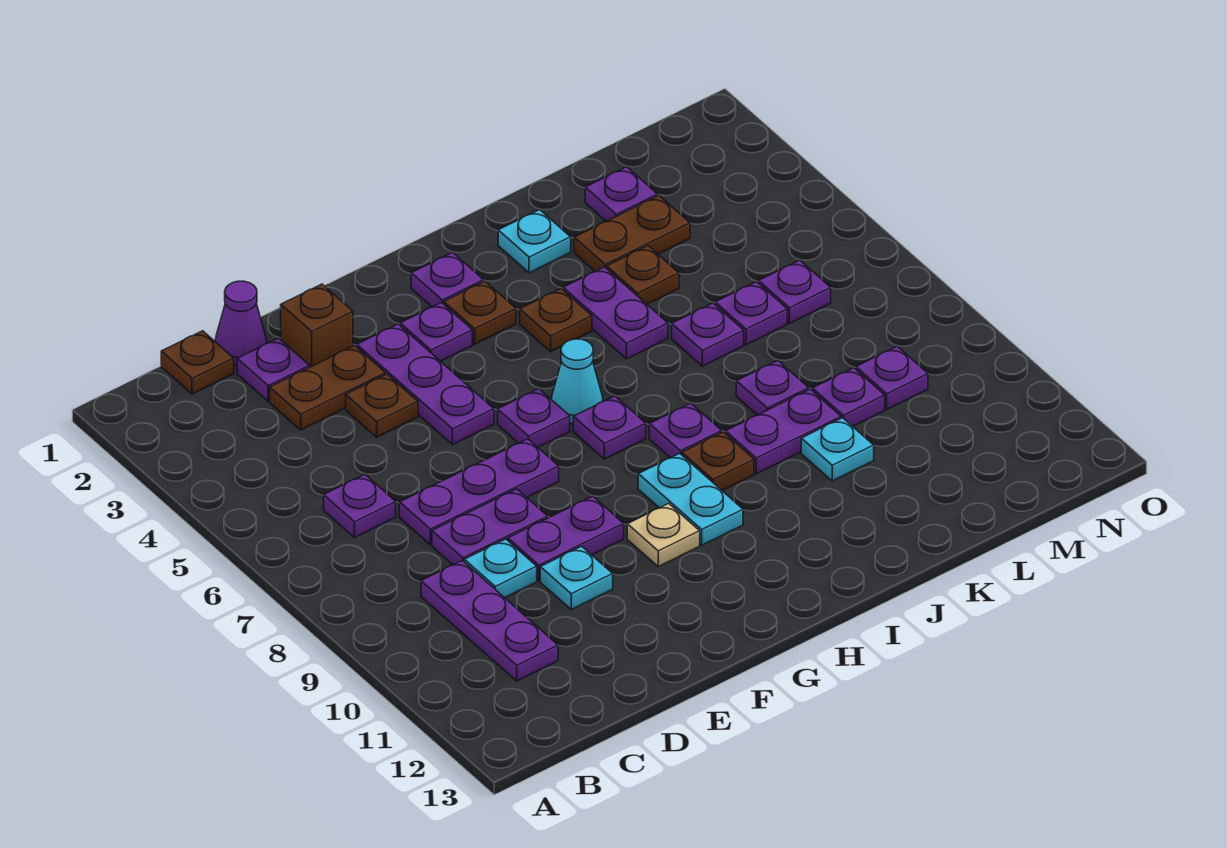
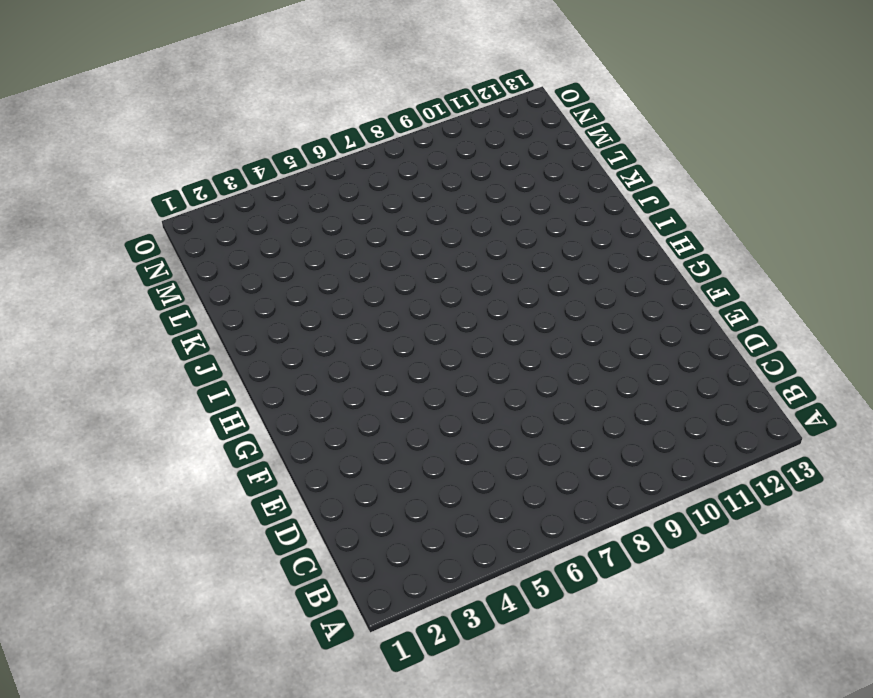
none -> brown plate C1 level 1
none -> purple plate C6 level 1
none -> purple plate C9:C11 level 1
none -> purple cone D1 level 1

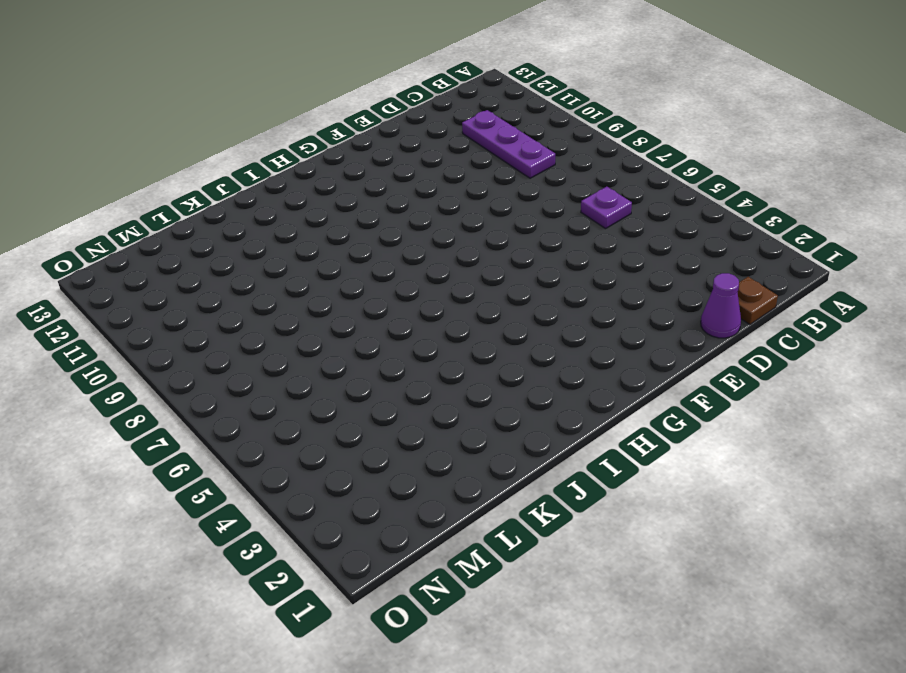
none -> purple plate D2 level 1
none -> brown plate D3:E3 level 1
none -> purple plate D7:F7 level 1
none -> purple plate D8:E8 level 1

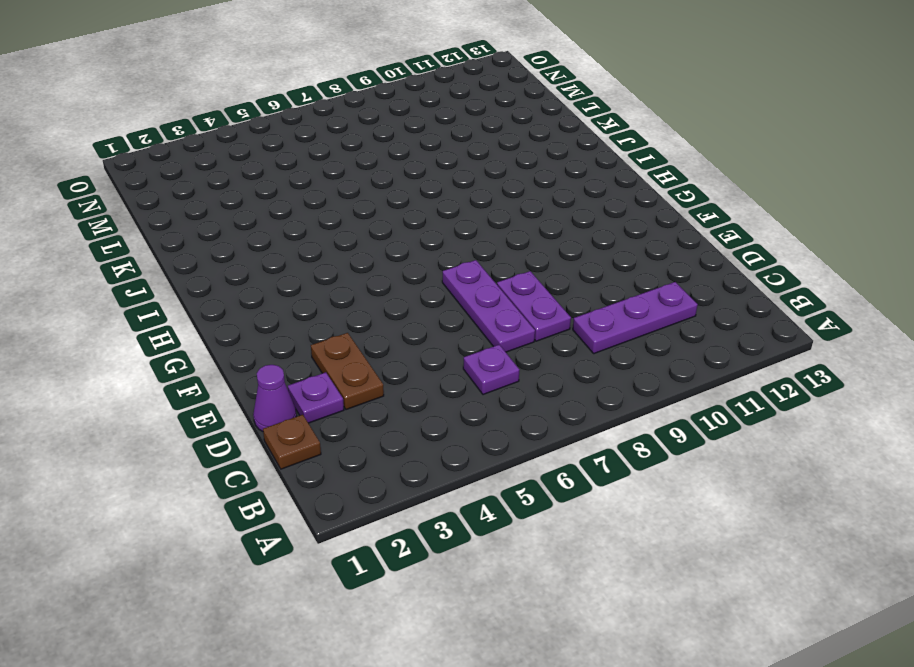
none -> cyan plate D9 level 1
none -> brown brick E2 level 1
none -> brown plate E4 level 1
none -> purple plate E9:F9 level 1

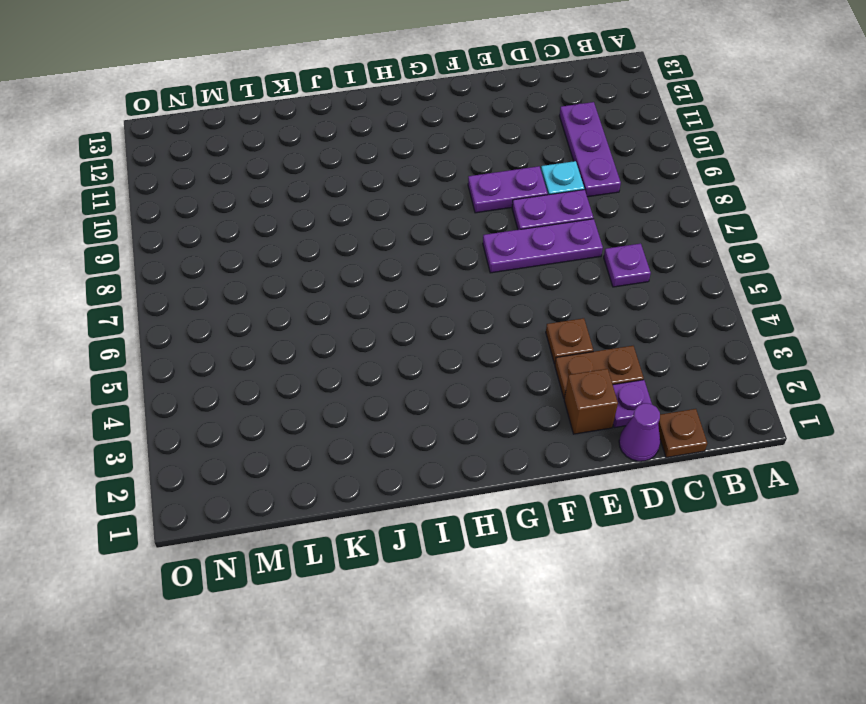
none -> cyan plate E10 level 1
none -> purple plate F3:F5 level 1
none -> purple plate G3 level 1
none -> purple plate G6 level 1

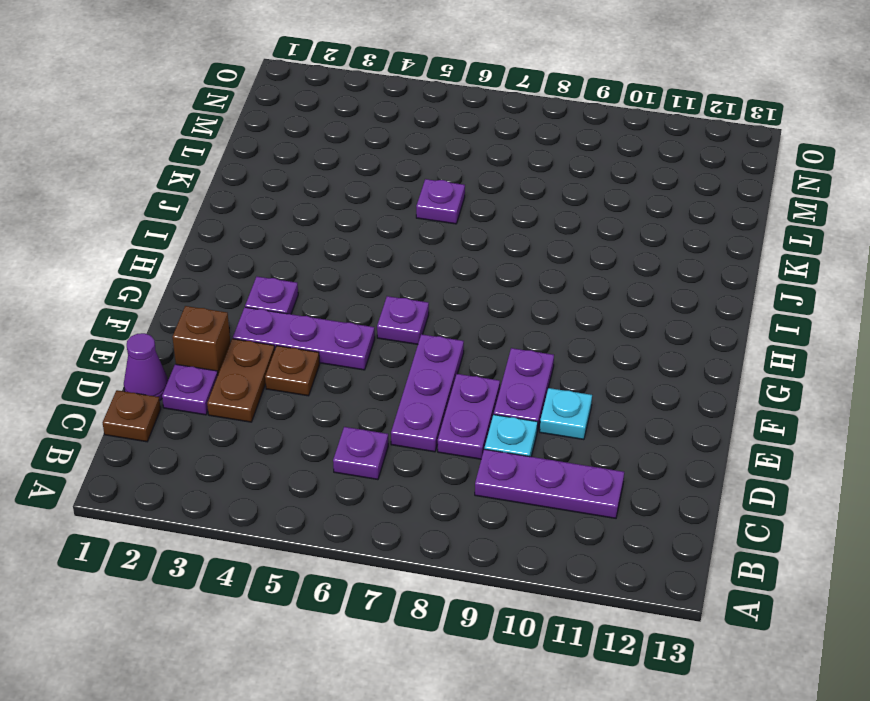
none -> tan plate G10 level 1
none -> purple plate H2 level 1
none -> brown plate H3 level 1
none -> cyan cone H6 level 1

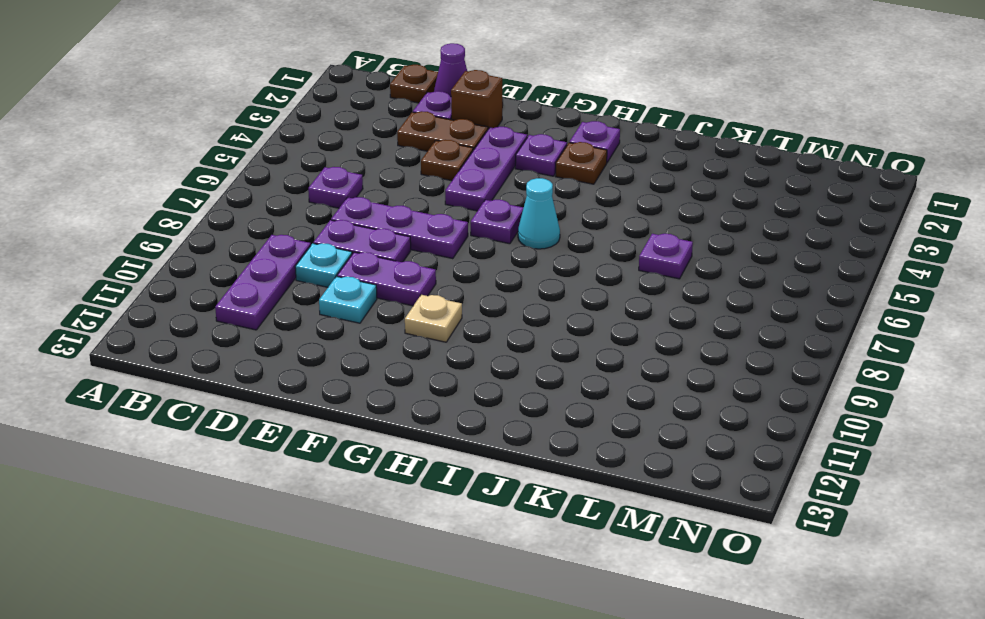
none -> purple plate H7 level 1
none -> cyan plate H9:H10 level 1
none -> brown plate I4 level 1
none -> purple plate I8 level 1

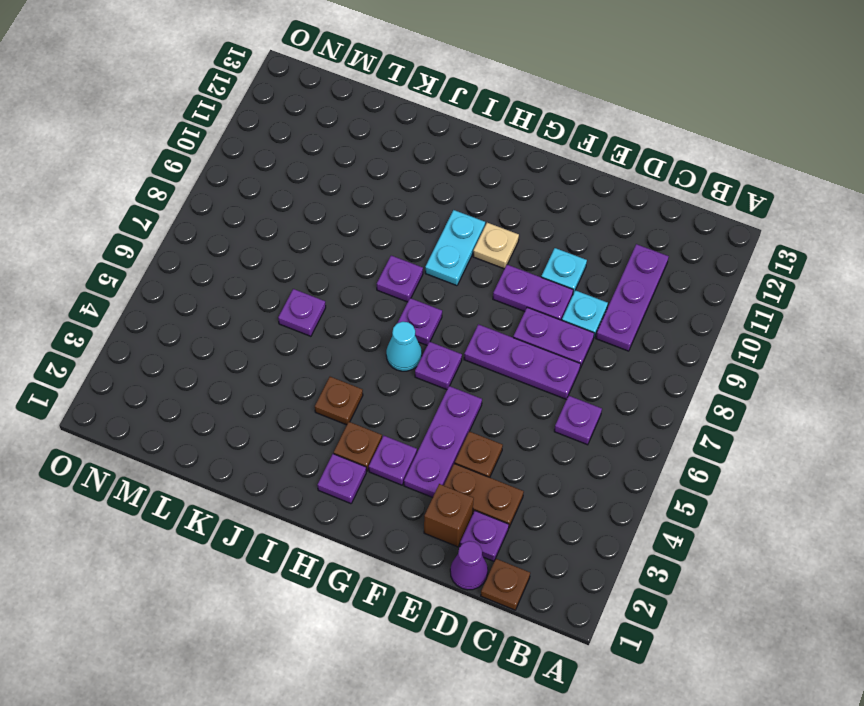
none -> brown plate I9 level 1
none -> cyan plate J2 level 1
none -> purple plate J4:J5 level 1
none -> purple plate J9:K9 level 1

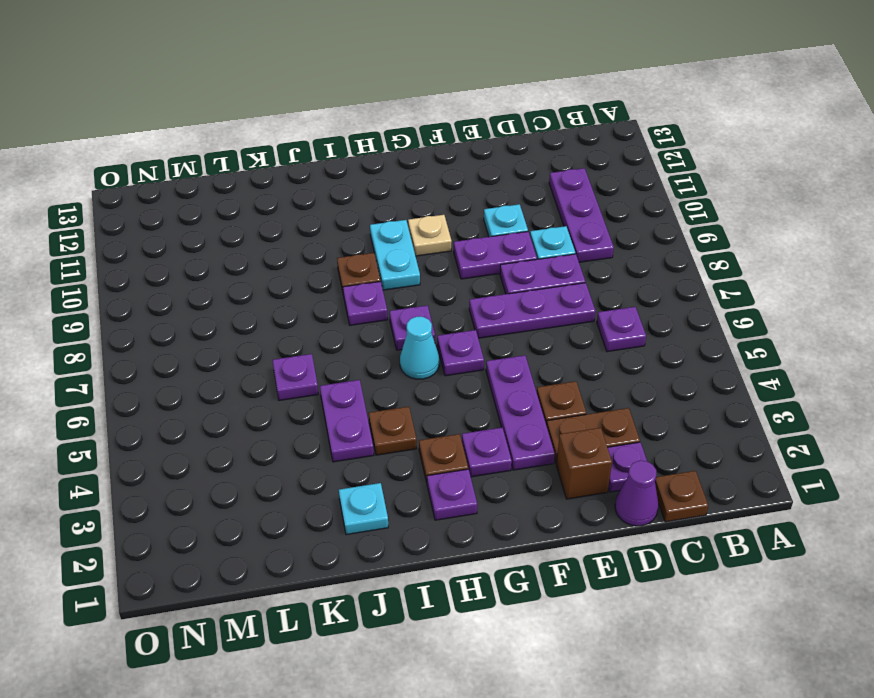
none -> purple plate J9:K9 level 1
none -> brown plate K3:L3 level 1
none -> brown plate K4 level 1
none -> purple plate K8 level 1

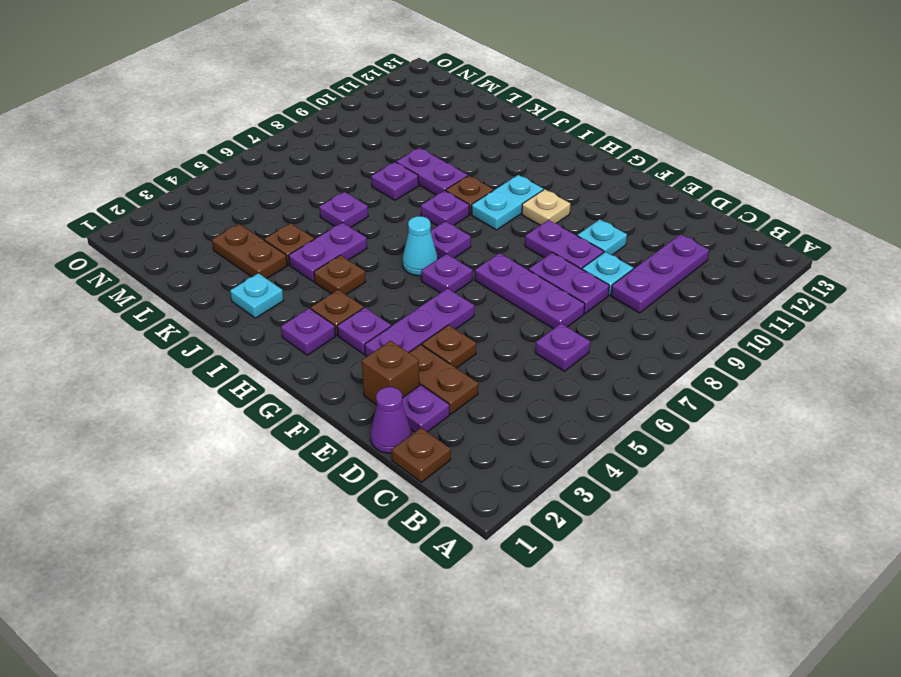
none -> cyan plate K10 level 1
none -> purple plate L2 level 1
none -> purple plate L6 level 1
none -> purple plate L9 level 1

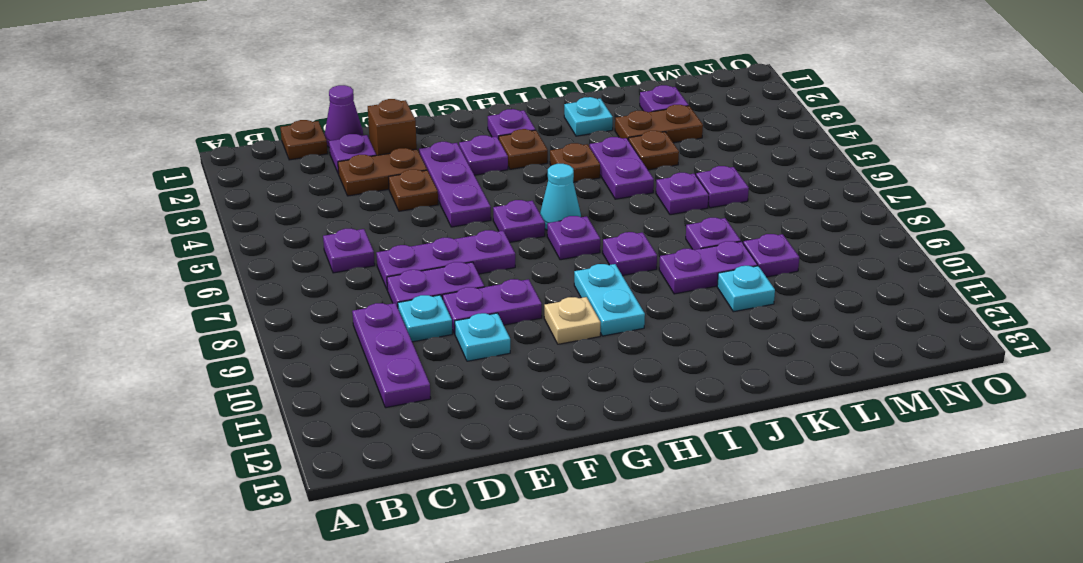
none -> brown plate I9 level 1
none -> purple plate M6 level 1
none -> purple plate M9 level 1

